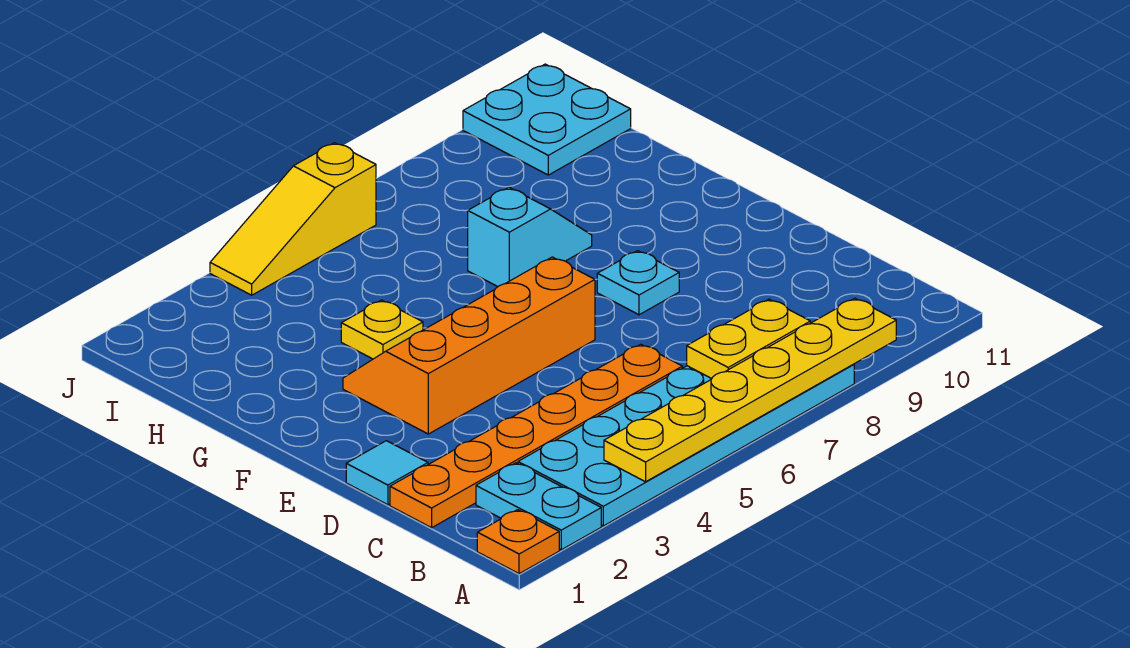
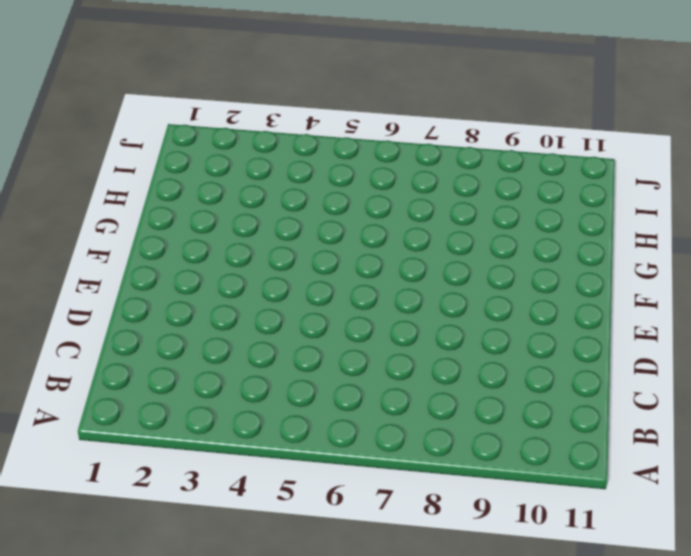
none -> orange plate A1 level 1
none -> cyan plate A2:B2 level 1
none -> cyan plate A3:B8 level 1

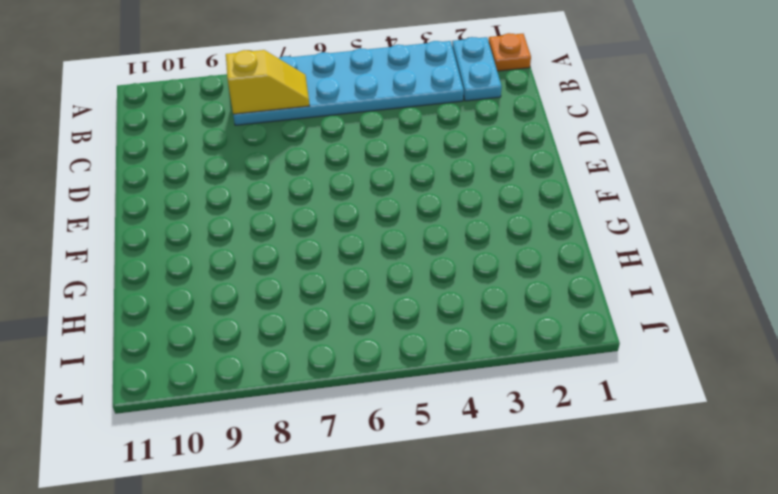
yellow slope B7:B8 level 2 top 8 -> yellow plate B7:B8 level 2
none -> orange plate C1:C6 level 1
none -> cyan tile D1 level 1
none -> orange slope E3:F6 level 1 top E

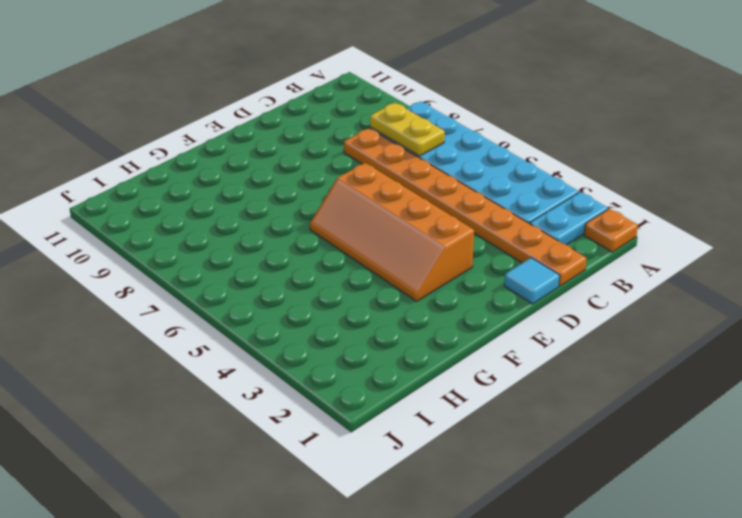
orange plate C1:C8 level 1 -> orange plate C1:C6 level 1
none -> cyan plate E8 level 1
none -> yellow plate G4 level 1
none -> cyan slope G7:G8 level 1 top 7

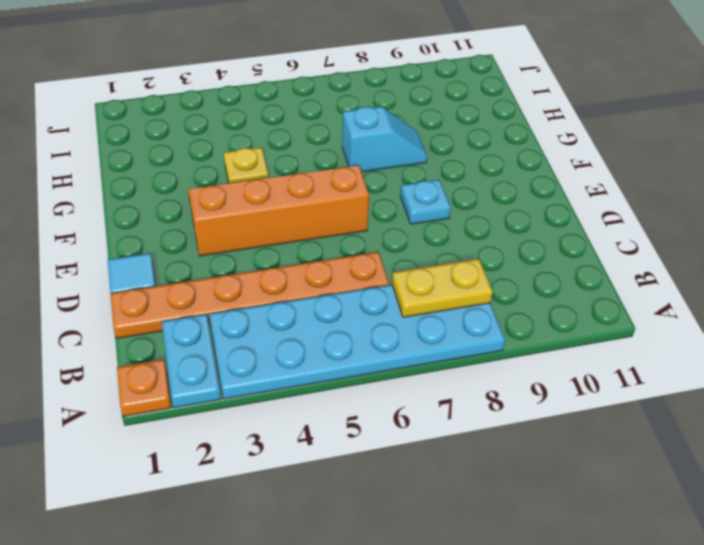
none -> cyan plate I10:J11 level 1
none -> yellow slope J4:J6 level 1 top 6
none -> yellow plate A4:A9 level 2

